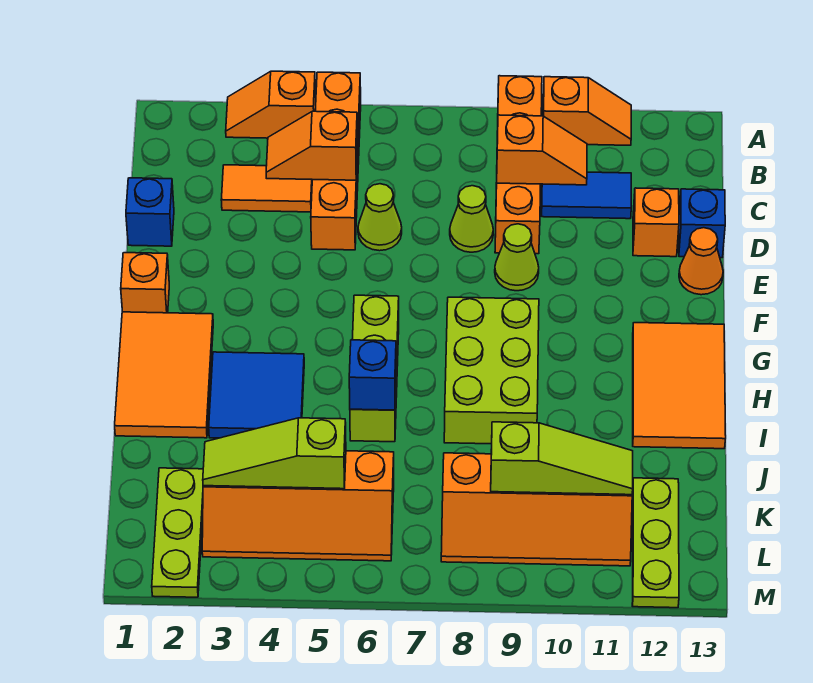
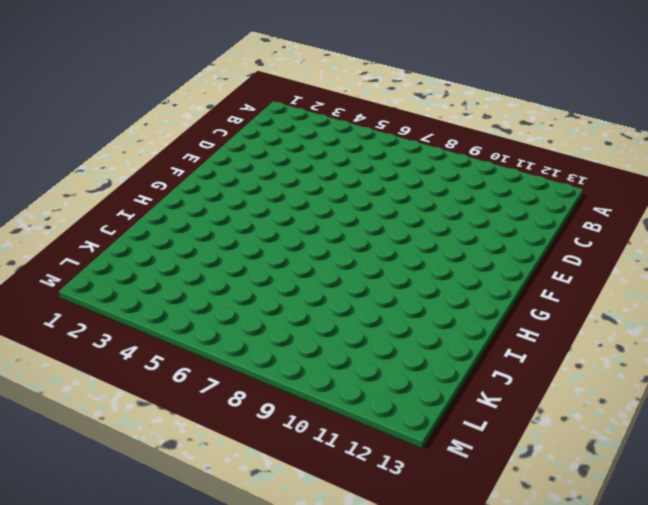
none -> orange slope A3:A4 level 1 top 4
none -> orange brick A5:D5 level 1
none -> orange brick A9:D9 level 1

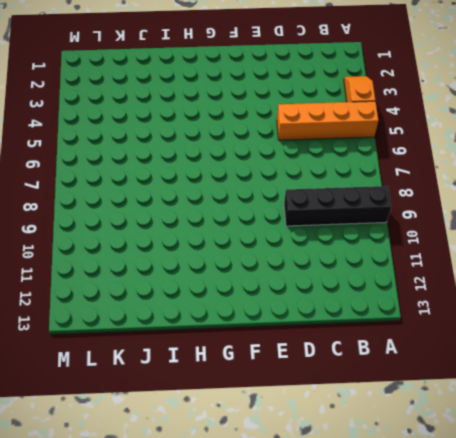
black brick A9:D9 level 1 -> orange brick A9:D9 level 1
none -> orange slope A10:A11 level 1 top 10
none -> orange tile C3:C4 level 1
none -> blue tile C10:C11 level 1

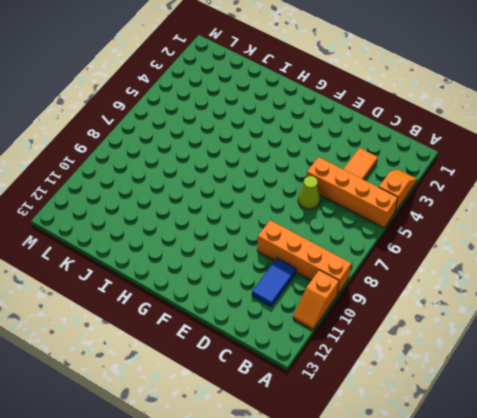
none -> blue brick D1 level 1
none -> lime cone D8 level 1
none -> orange brick D12 level 1

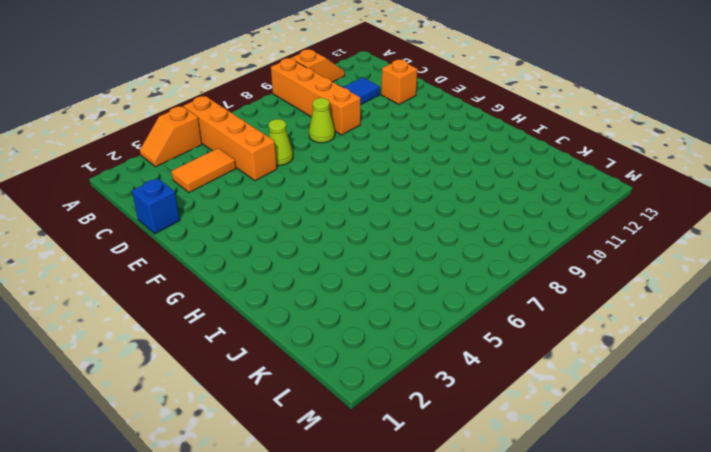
none -> blue brick D13 level 1
none -> lime cone E9 level 1
none -> orange cone E13 level 1

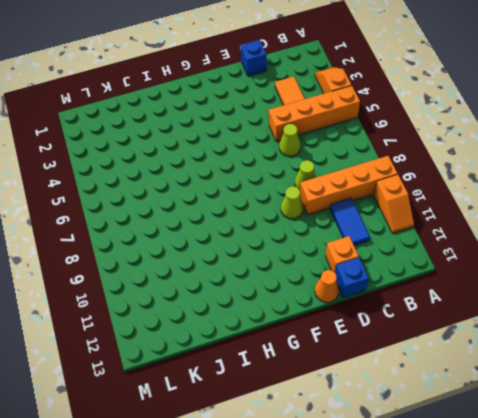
none -> orange brick F1 level 1
none -> orange tile G1:I2 level 1
none -> lime brick G6:I6 level 1

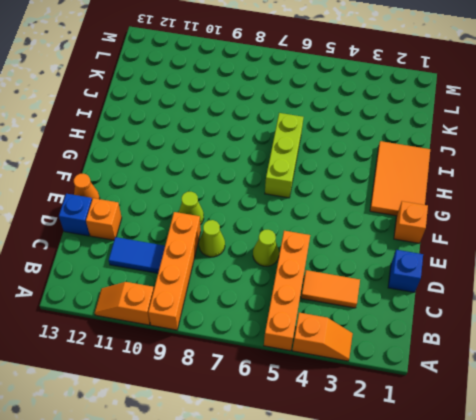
none -> lime brick G8:I9 level 1
none -> orange tile G12:I13 level 1
none -> blue tile H3:I4 level 1

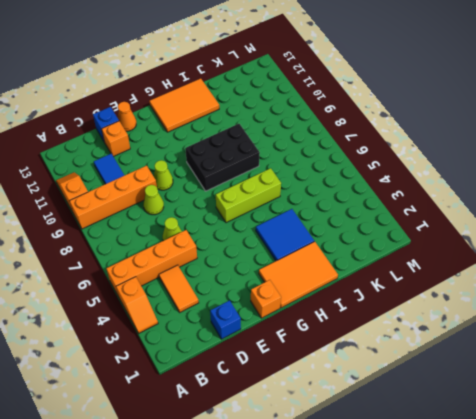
black brick G8:I9 level 1 -> lime brick G8:I9 level 1
none -> lime plate K2:M2 level 1
none -> orange slope K3:L6 level 1 top K
none -> orange slope K8:L11 level 1 top K

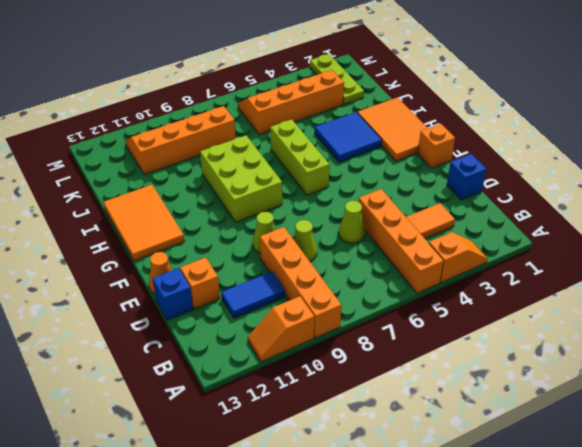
none -> lime plate K12:M12 level 1
none -> orange slope C4:C5 level 2 top 5
none -> orange slope C9:C10 level 2 top 9

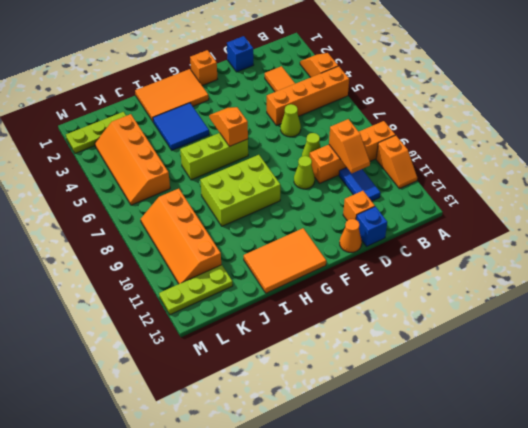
orange slope G5:G6 level 2 top 6 -> orange slope C4:C5 level 2 top 5
none -> blue brick I6 level 2
none -> lime slope K3:K5 level 2 top 5
none -> lime slope K9:K11 level 2 top 9

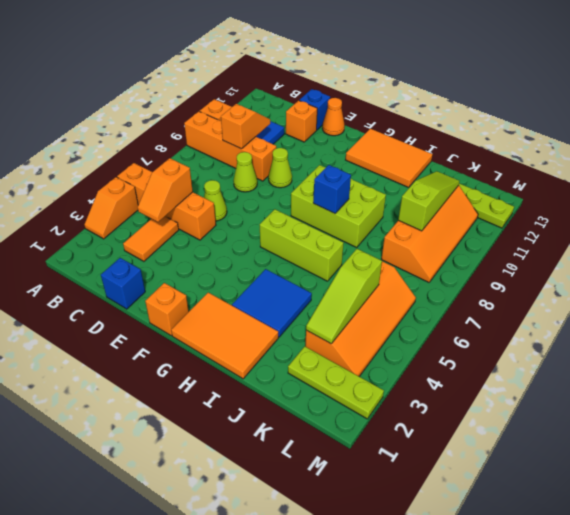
blue brick H8 level 2 -> blue brick I6 level 2

